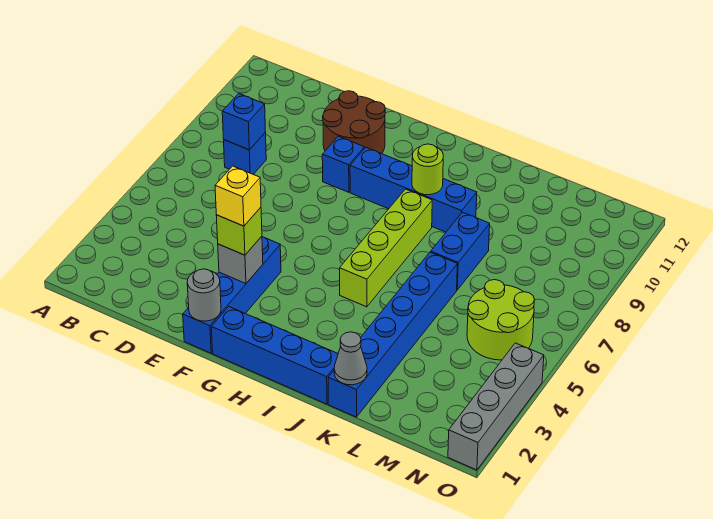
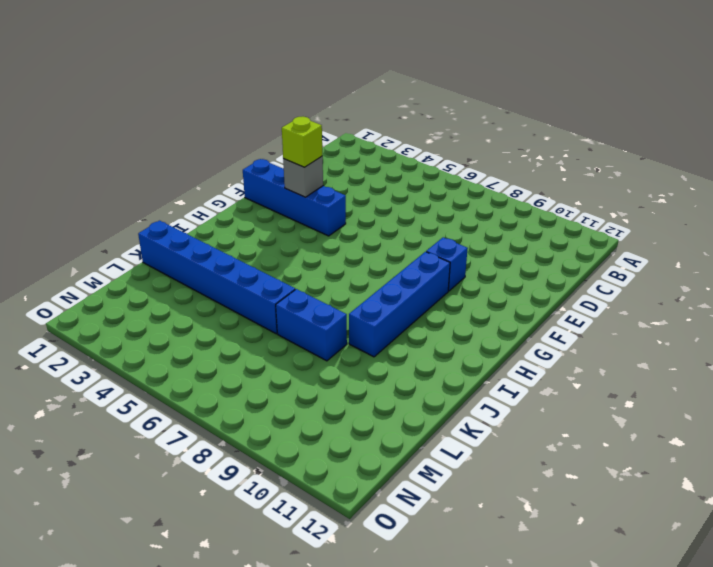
none -> blue brick C8 level 1
none -> brown round brick E10:F11 level 1
none -> blue brick G1:J1 level 1

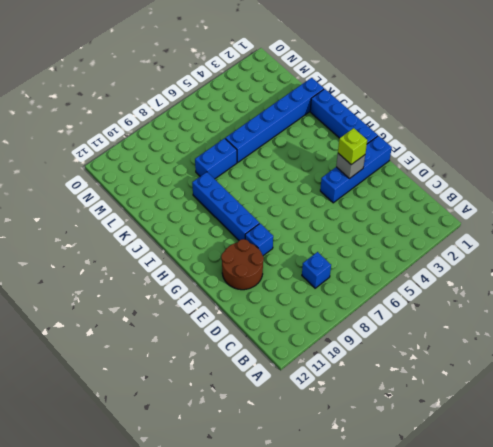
none -> lime brick I5:I8 level 1
none -> lime round brick M5:N6 level 1
none -> grey brick O1:O4 level 1

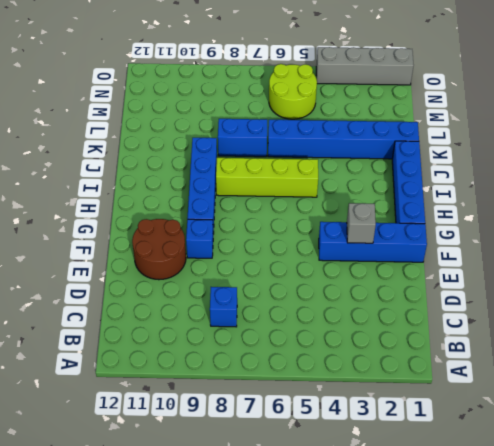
none -> blue brick C8 level 2
none -> grey round brick F1 level 2
none -> lime round brick I9 level 2

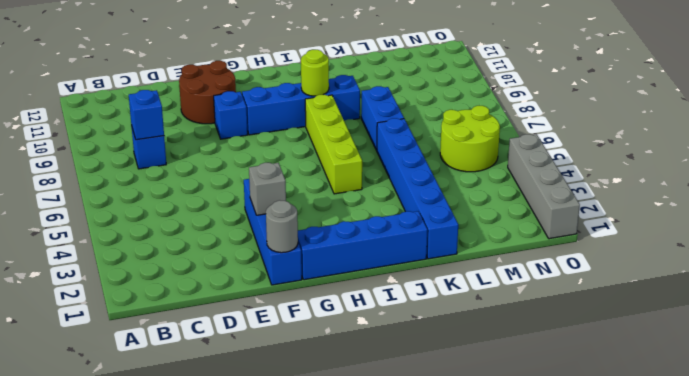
none -> grey cone K1 level 2
none -> lime brick F3 level 3
none -> yellow brick F3 level 4

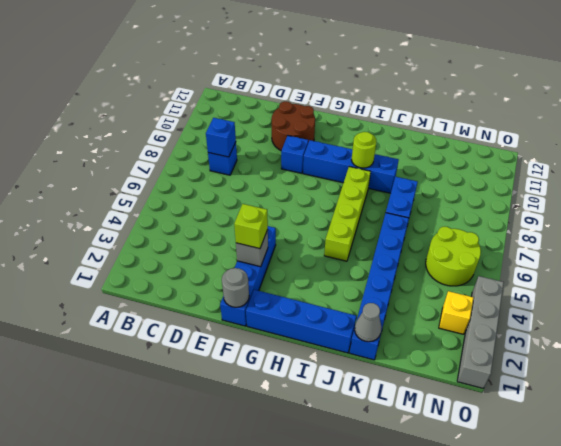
yellow brick N3 level 1 -> yellow brick F3 level 4

